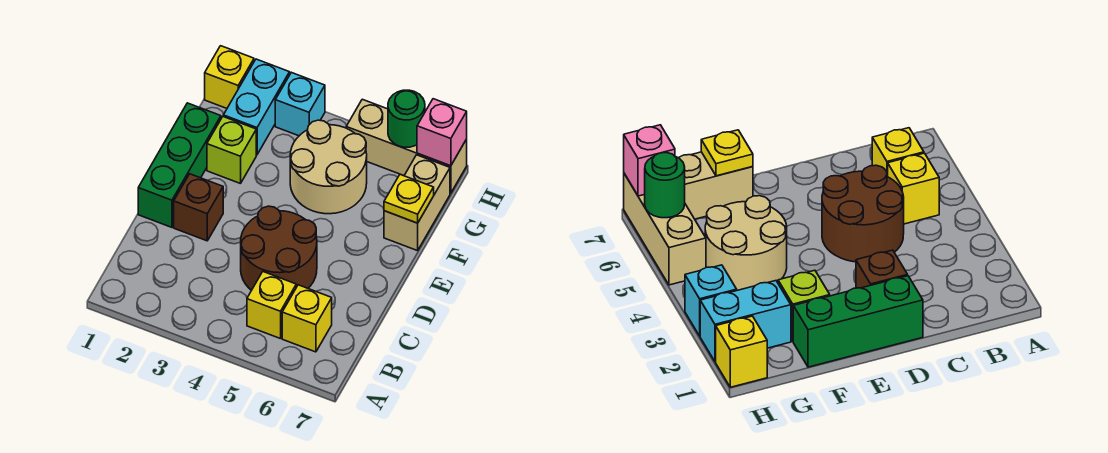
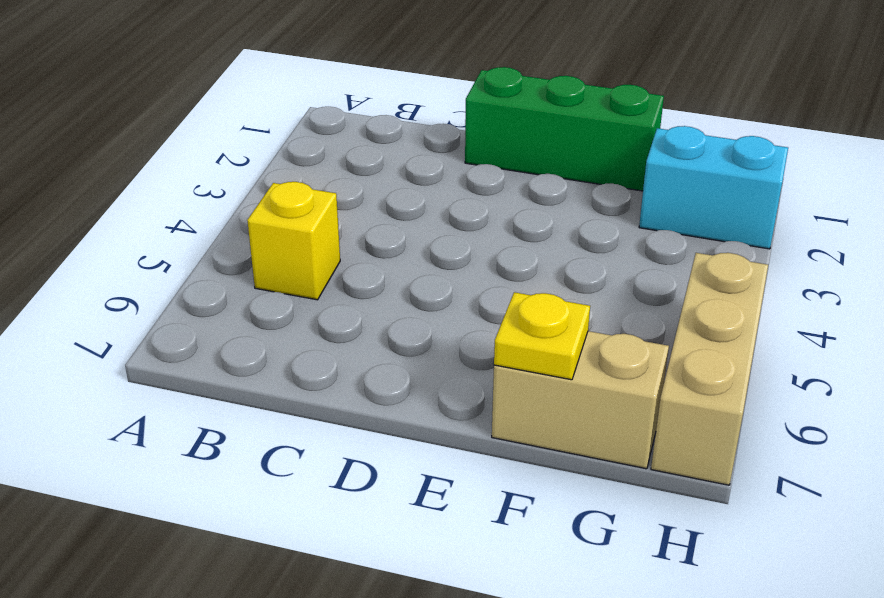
none -> yellow brick B6 level 1
none -> brown round brick C4:D5 level 1
none -> brown brick D2 level 1

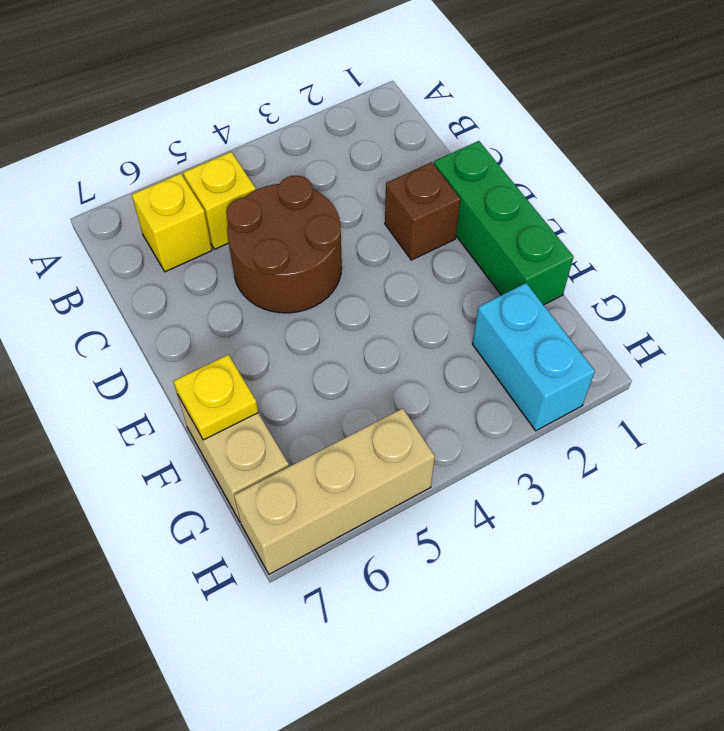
none -> lime brick F2 level 1
none -> tan round brick F4:G5 level 1
none -> yellow brick H1 level 1

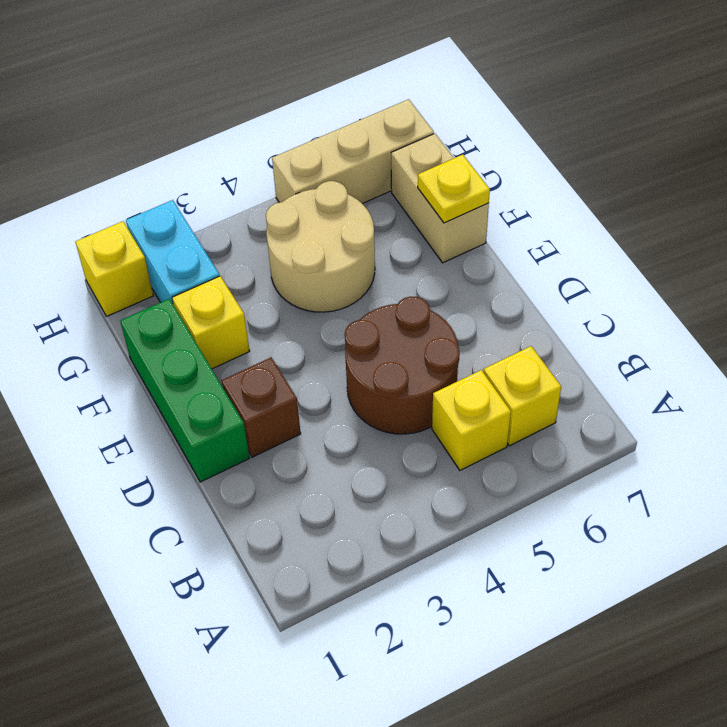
yellow brick F2 level 1 -> lime brick F2 level 1
none -> cyan brick H3 level 1
none -> green round brick H6 level 2
none -> pink brick H7 level 2

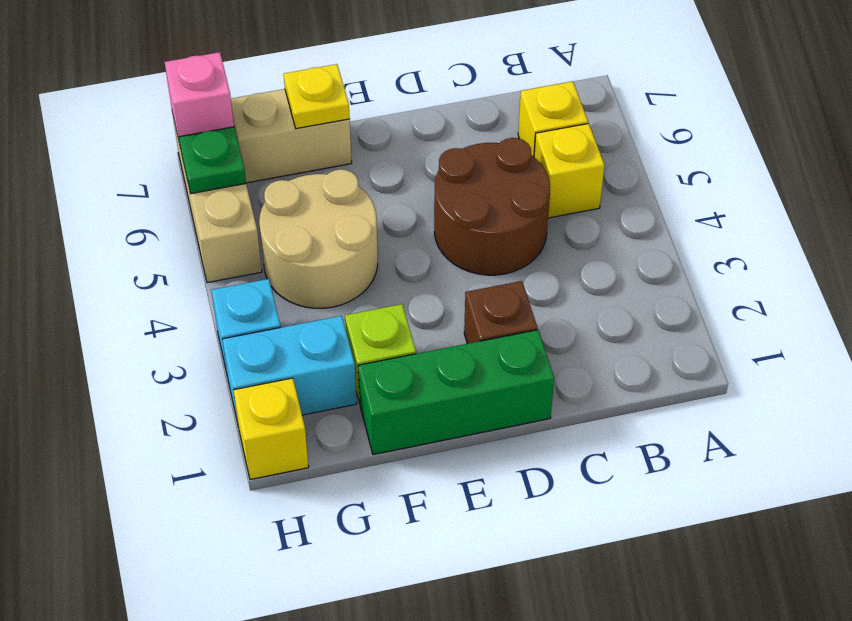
green plate H6 level 2 -> green round brick H6 level 2

